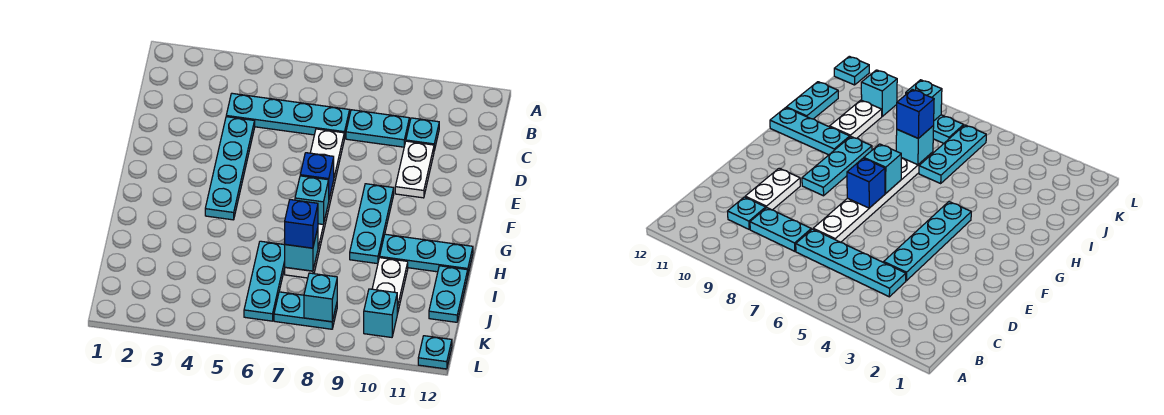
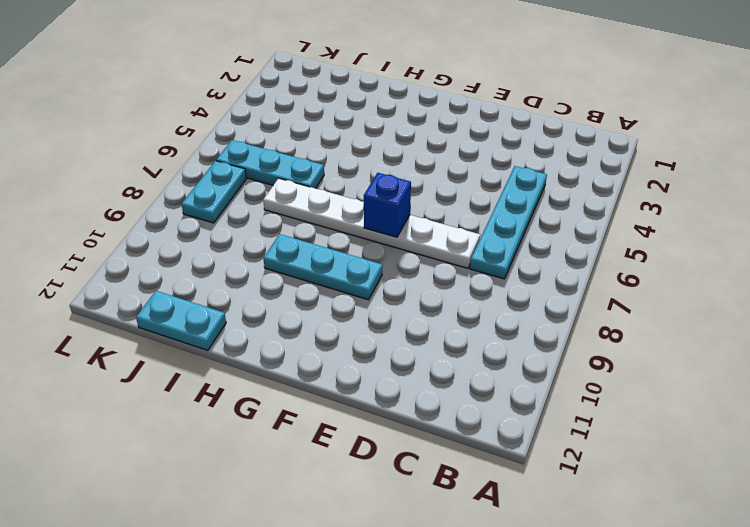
none -> cyan plate C8:C9 level 1
none -> cyan plate C10 level 1
none -> cyan plate D4:G4 level 1

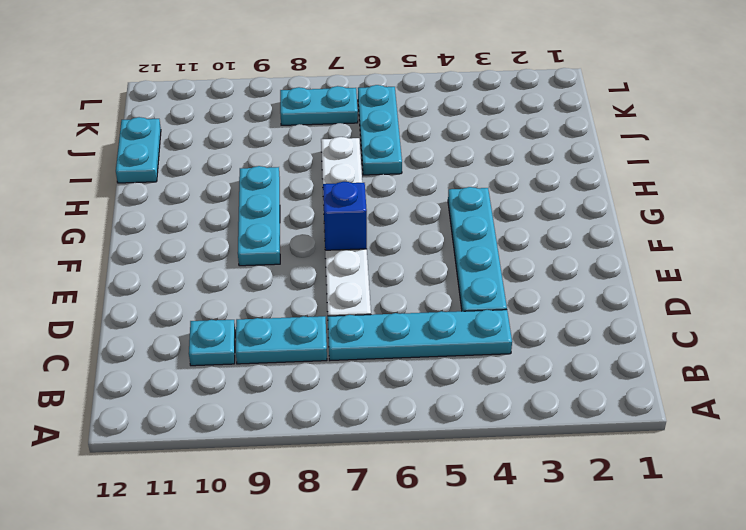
none -> white plate D10:E10 level 1
none -> cyan plate H10:H12 level 1
none -> white plate I10:J10 level 1

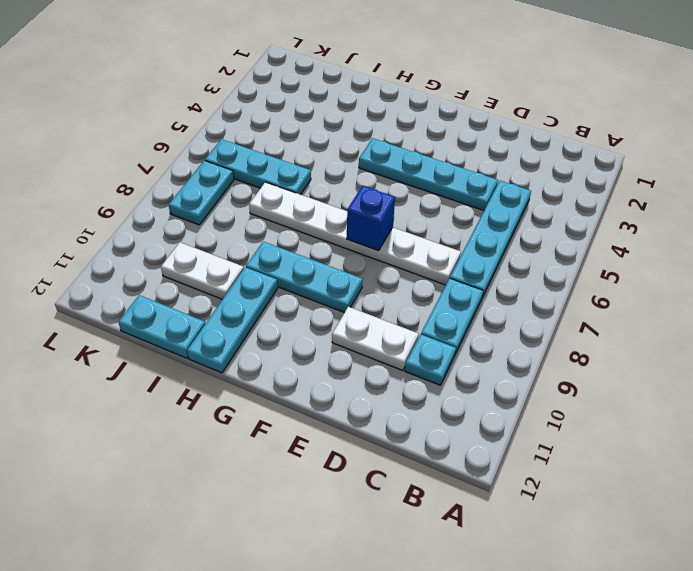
none -> cyan brick K10 level 1
none -> cyan plate L12 level 1
none -> cyan brick G7 level 2

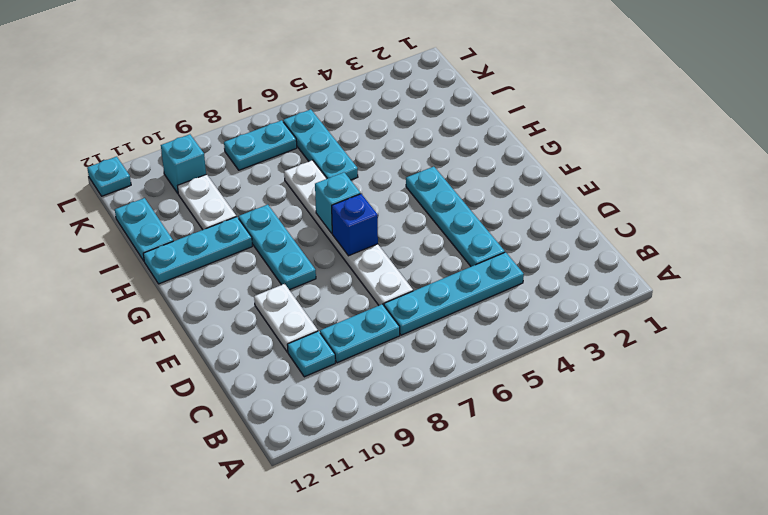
none -> cyan brick I7 level 2
none -> cyan brick K8 level 2
none -> blue brick I7 level 3

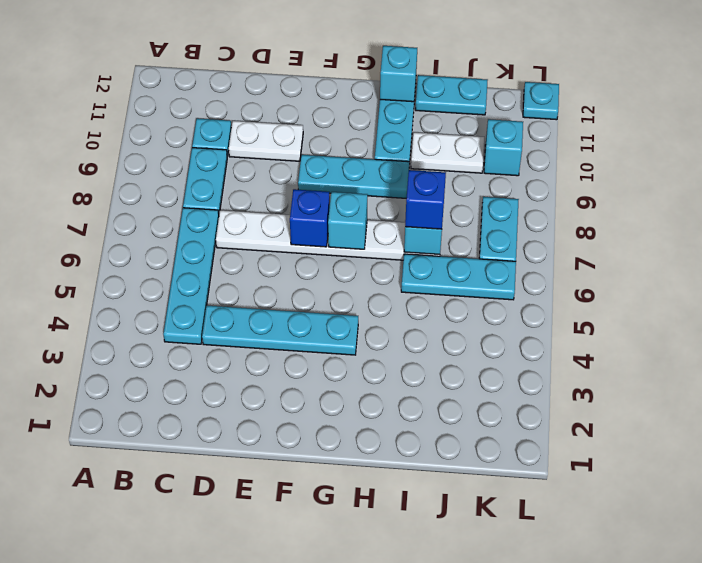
cyan brick H12 level 2 -> cyan brick K8 level 2

